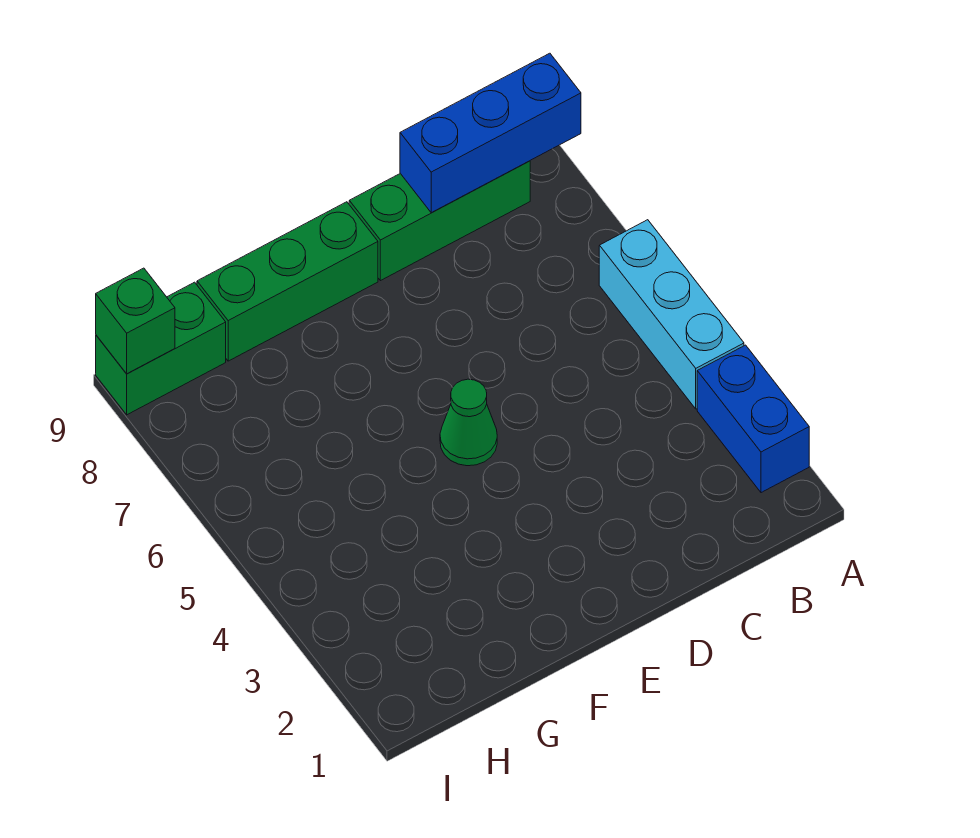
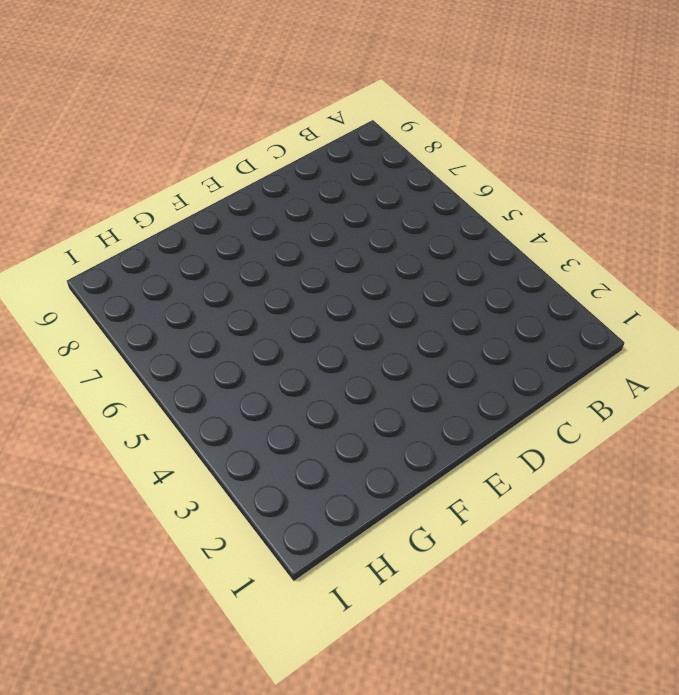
none -> blue brick A2:A3 level 1
none -> cyan brick A4:A6 level 1

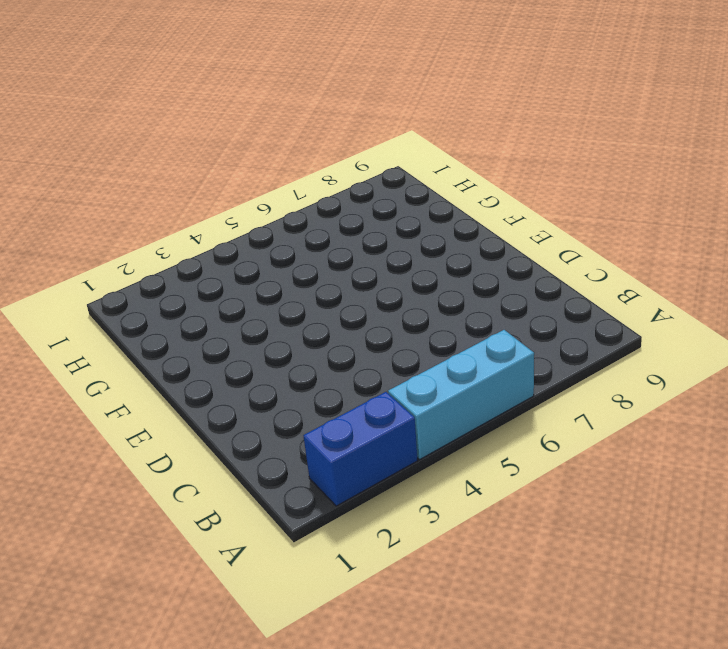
none -> green brick B9:D9 level 1
none -> green cone E5 level 1

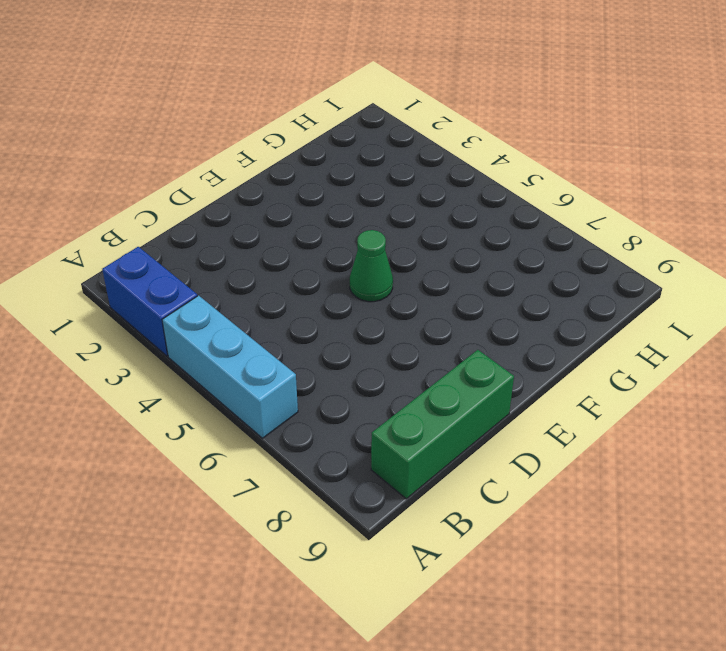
none -> green brick E9:G9 level 1
none -> green brick H9:I9 level 1

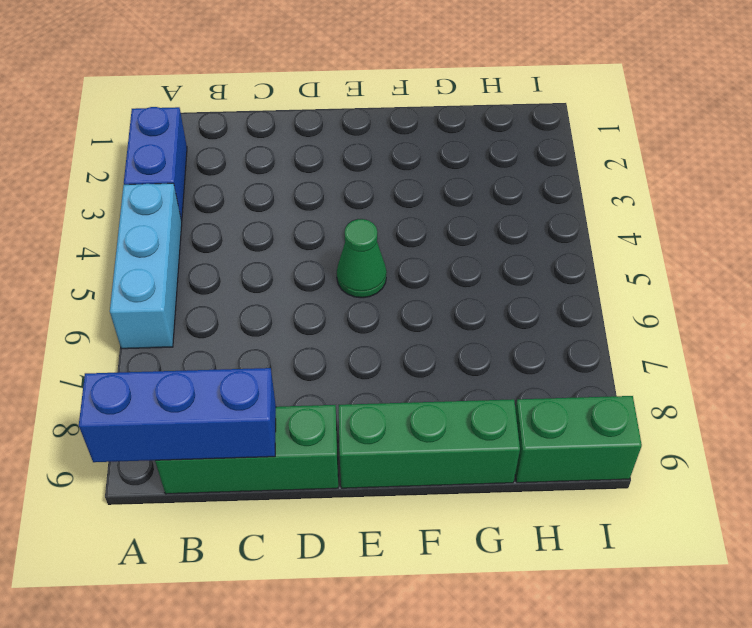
none -> green brick I9 level 2

